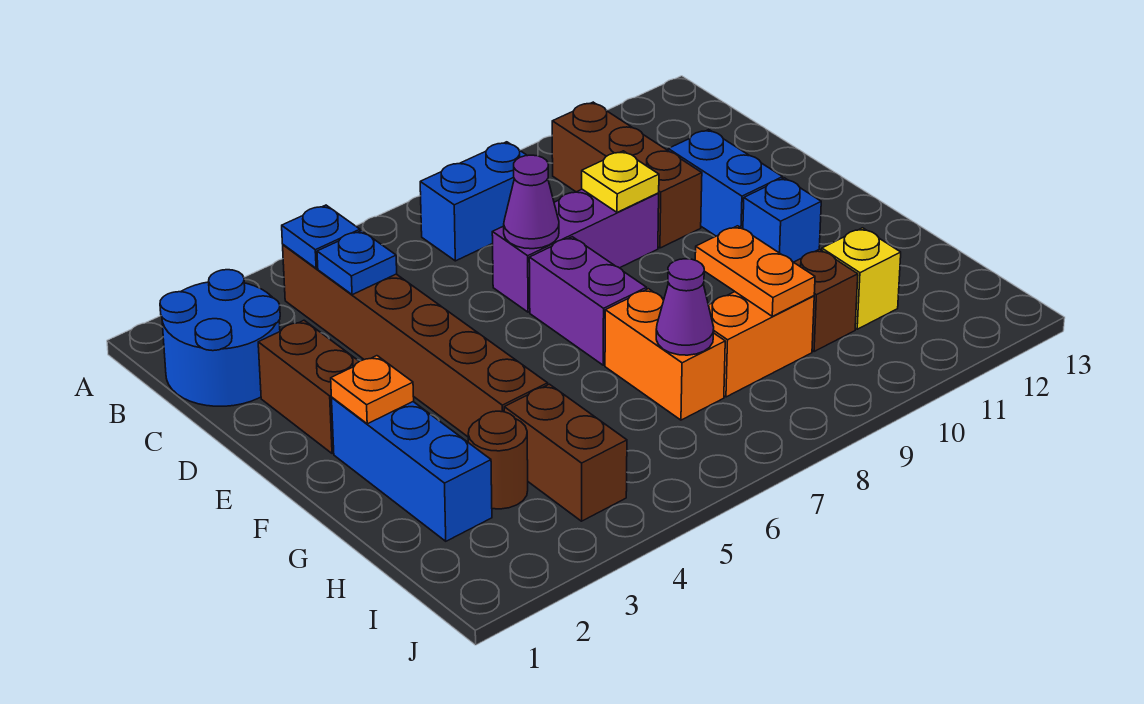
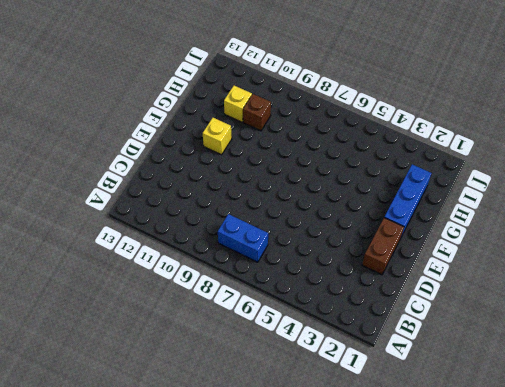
yellow brick F11 level 1 -> blue brick F11 level 1
none -> blue round brick B1:C2 level 1
none -> brown brick B4:G4 level 1
none -> brown brick B10:D10 level 1

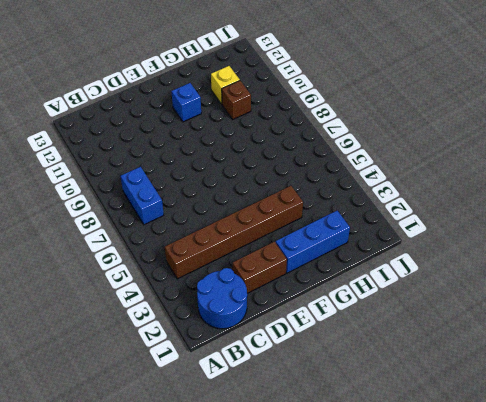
none -> brown brick B10:D10 level 1
none -> purple brick D7:D9 level 1
none -> blue brick D11:E11 level 1

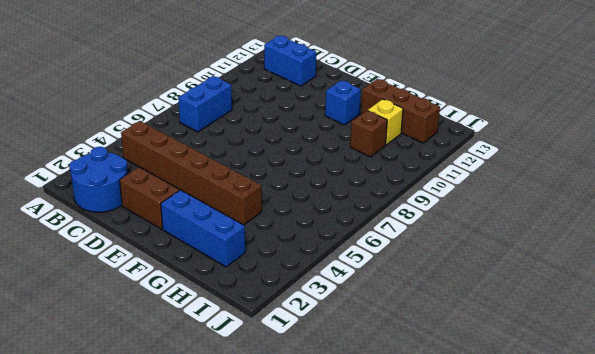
blue brick B12:C12 level 1 -> blue brick D11:E11 level 1
brown brick G12:I12 level 1 -> brown brick B10:D10 level 1
none -> purple brick D7:D9 level 1
none -> purple brick E7:F7 level 1
none -> orange brick G7:H7 level 1

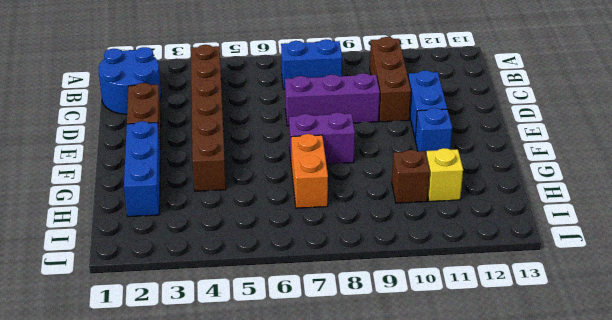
purple brick F7:F8 level 1 -> purple brick E7:F7 level 1
none -> brown round brick H3 level 1
none -> brown brick H4:I4 level 1
none -> orange brick H8:H9 level 1

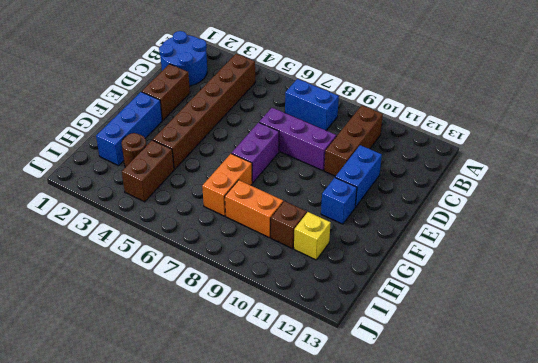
none -> blue plate B4 level 2
none -> blue plate C4 level 2
none -> purple cone D7 level 2

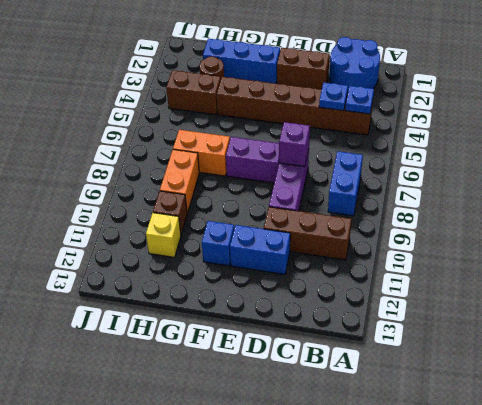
purple brick D7 level 2 -> purple cone D7 level 2
none -> yellow plate D9 level 2
none -> orange plate F2 level 2
none -> orange plate G9:H9 level 2

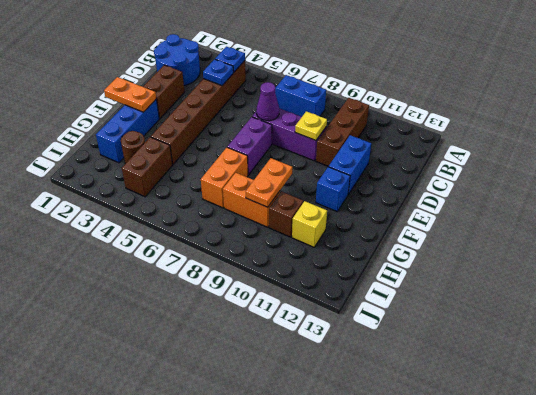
orange plate F1:F2 level 2 -> orange plate F2 level 2
none -> purple cone H7 level 2

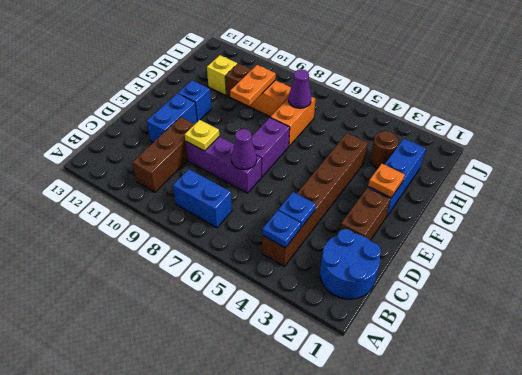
none -> brown brick H4:I4 level 1

